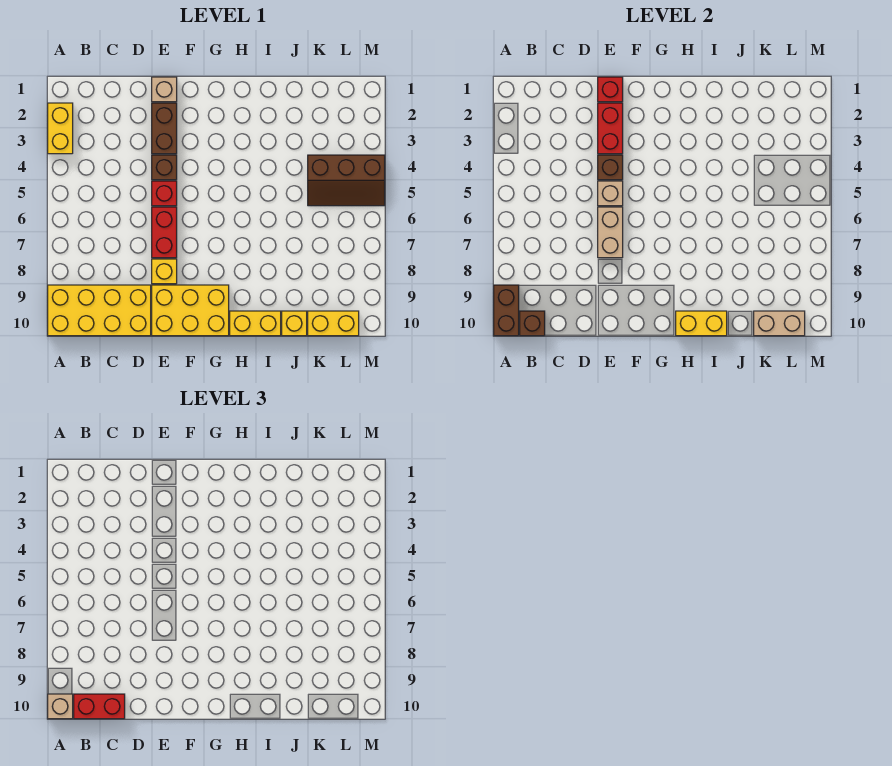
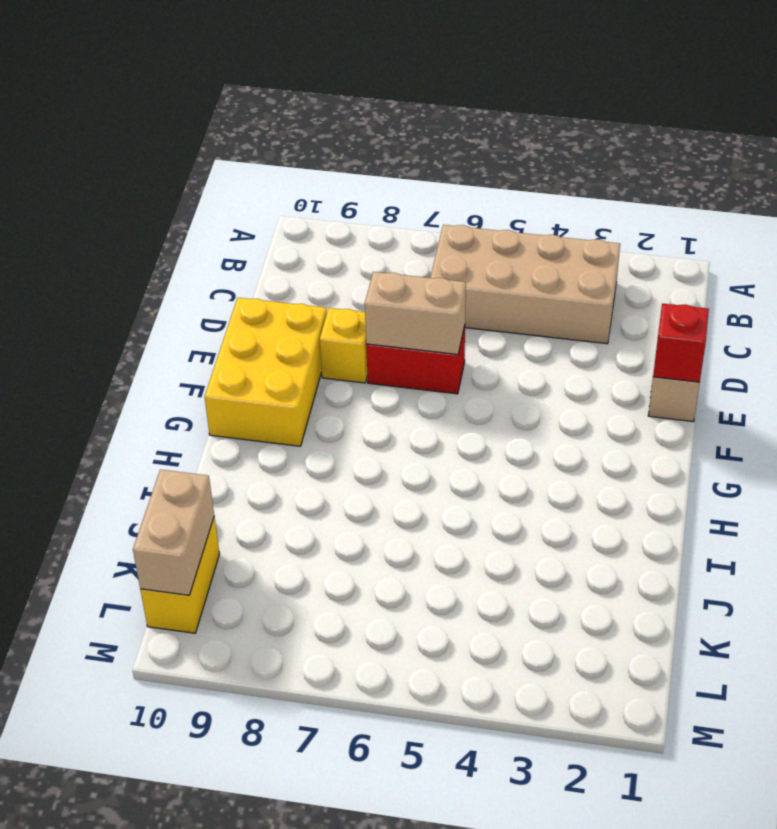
tan brick B3:C6 level 1 -> none
none -> yellow brick A2:A3 level 1
none -> yellow brick A9:D10 level 1
none -> brown brick E2:E3 level 1

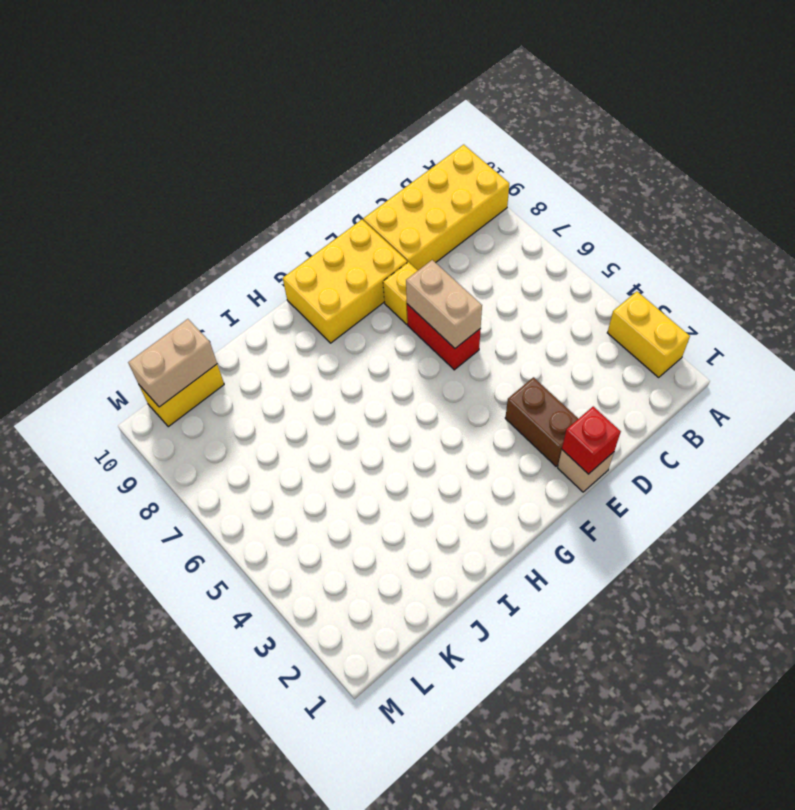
none -> brown brick E4 level 1
none -> red brick E5 level 1
none -> yellow brick H10:I10 level 1

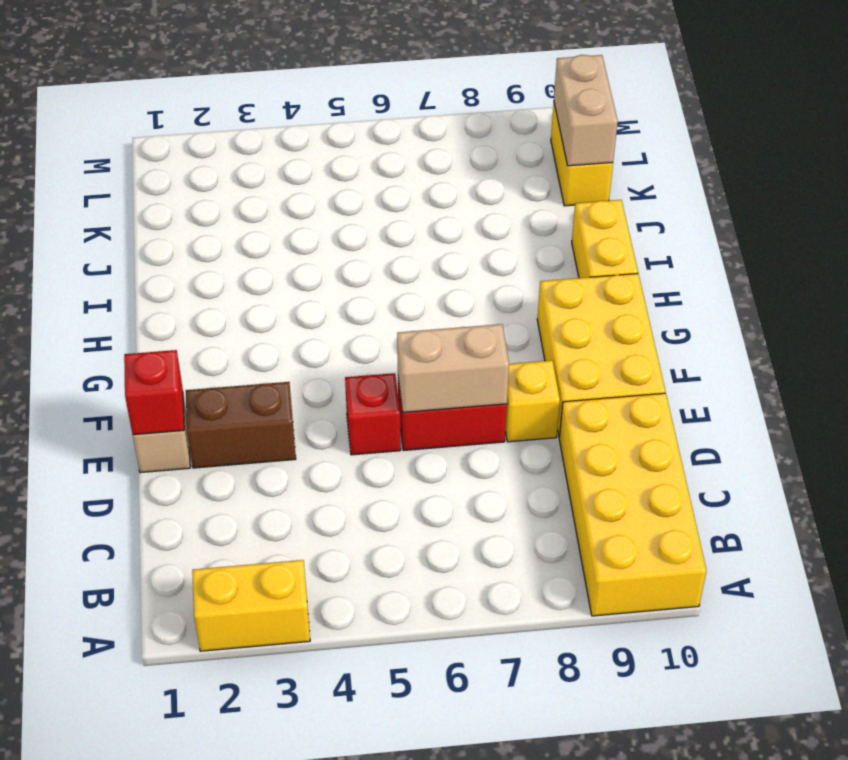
none -> brown brick E4 level 1
none -> yellow brick J10 level 1
none -> brown slope K4:M5 level 1 top 4

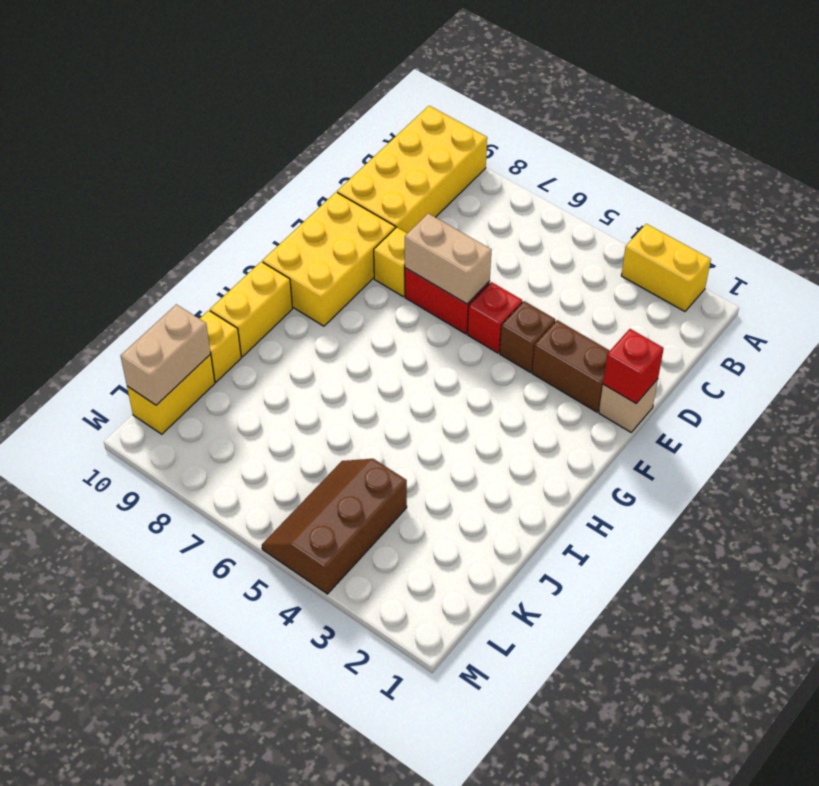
none -> brown brick A9:A10 level 2
none -> brown brick B10 level 2
none -> red brick E2:E3 level 2

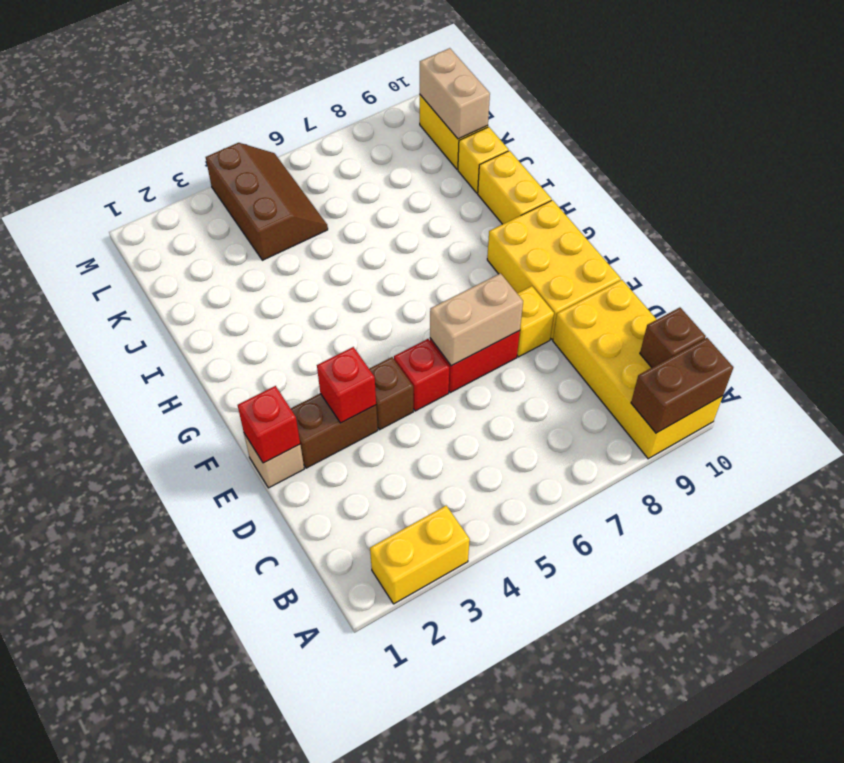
red brick E3 level 2 -> red brick E2:E3 level 2
none -> brown brick E4 level 2
none -> tan brick E5 level 2
none -> yellow brick H10:I10 level 2

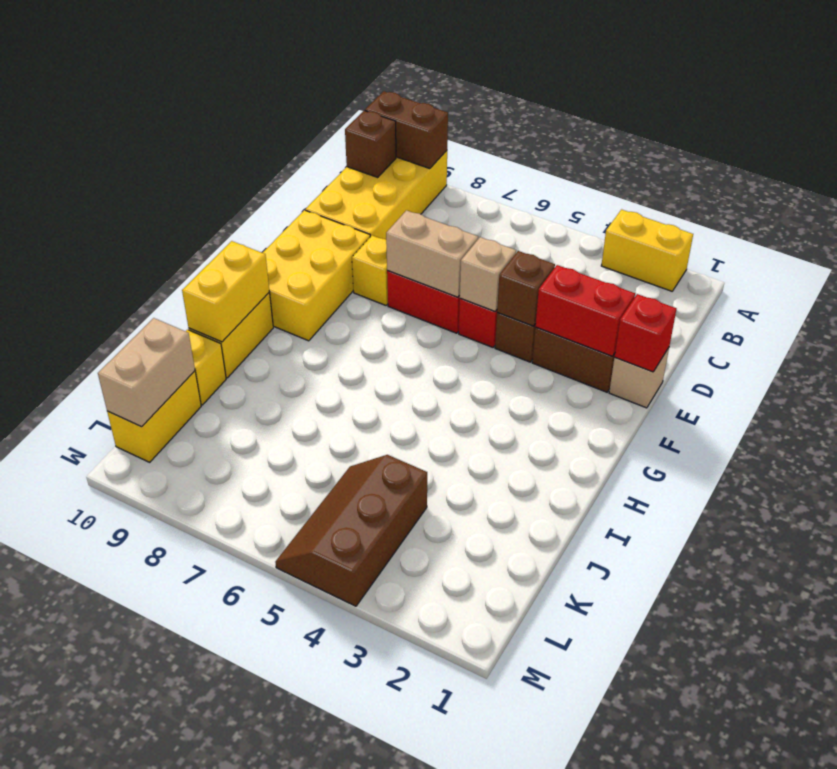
none -> tan brick A10 level 3
none -> red brick B10:C10 level 3

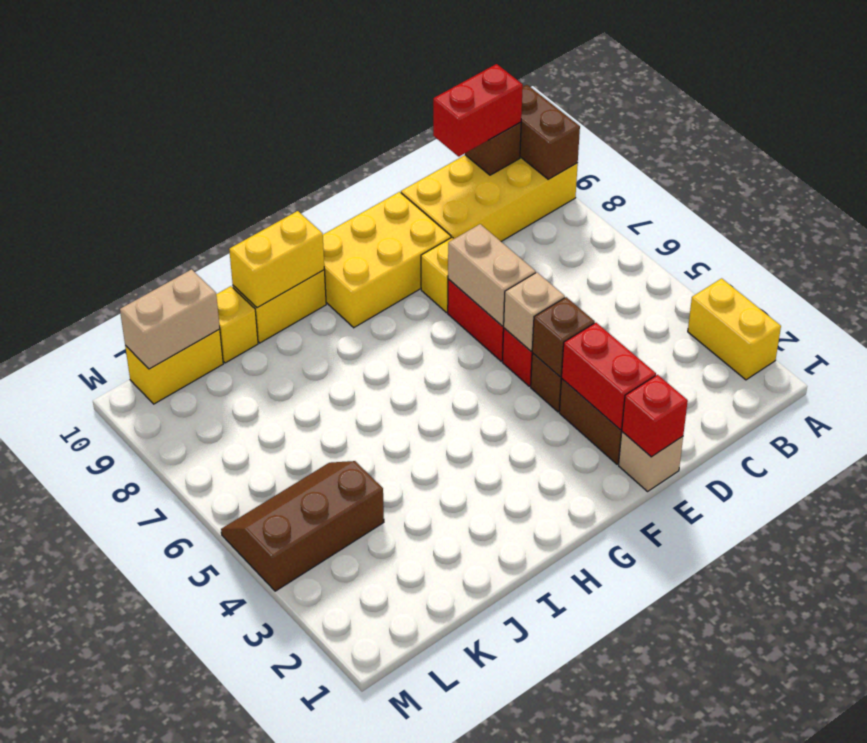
none -> tan brick A10 level 3

